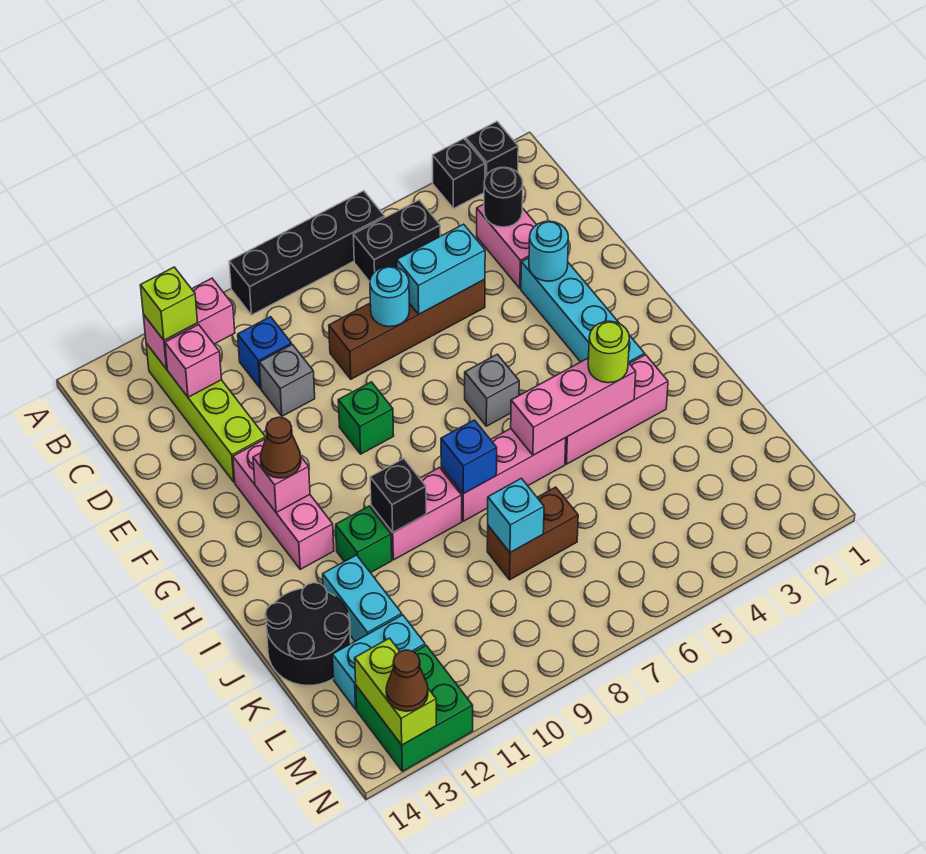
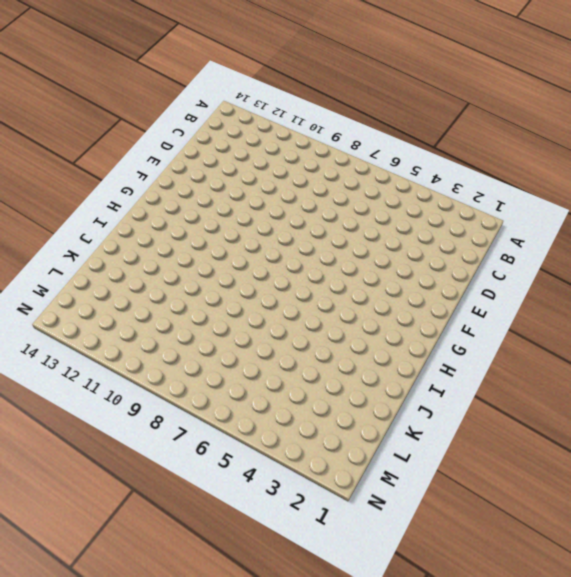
none -> black brick A2 level 1
none -> black brick A3 level 1
none -> black brick A6:A9 level 1
none -> black brick B5:B6 level 1

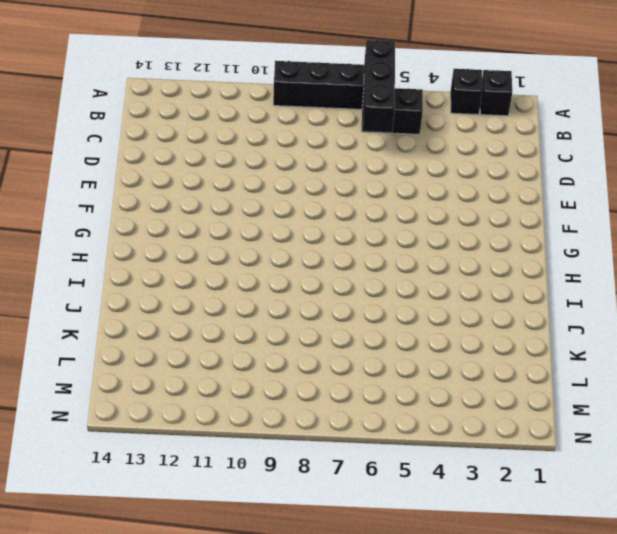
black brick A6:C6 level 2 -> none
none -> lime brick B12:E12 level 1
none -> pink brick C3:D3 level 1
none -> blue brick C10 level 1
none -> brown brick D5:D8 level 1

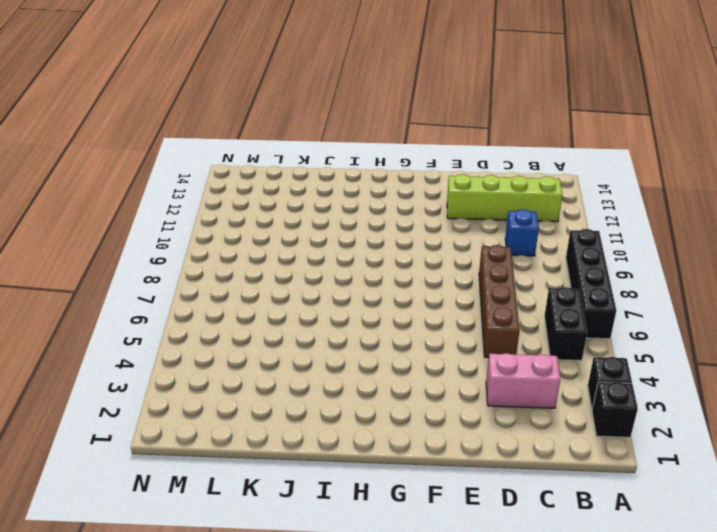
none -> grey brick D10 level 1
none -> cyan brick E3:H3 level 1
none -> green brick F9 level 1
none -> pink brick F12:H12 level 1

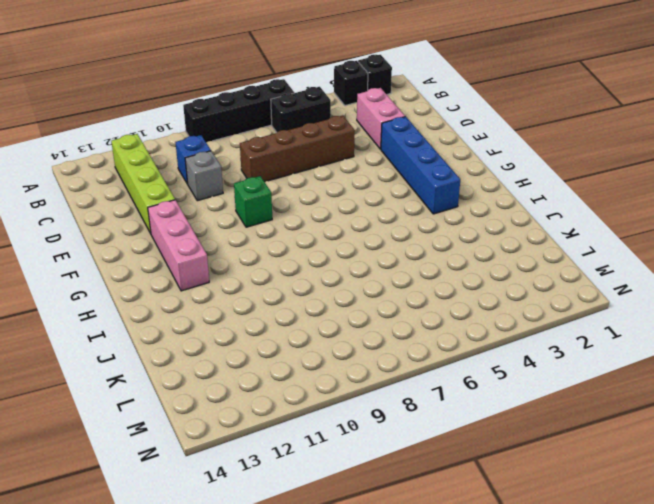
blue brick E3:H3 level 1 -> cyan brick E3:H3 level 1
none -> grey brick G6 level 1
none -> pink brick I3:I5 level 1
none -> pink brick I6:I8 level 1
none -> pink brick I9:I10 level 1

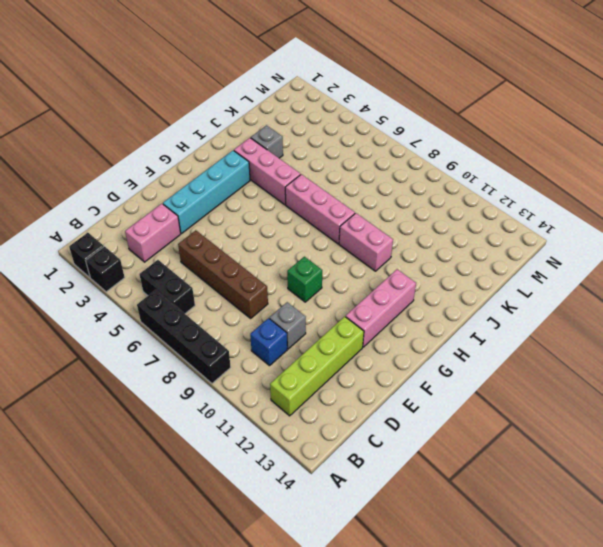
grey brick J3 level 1 -> grey brick G6 level 1
none -> green brick I11 level 1
none -> cyan brick J12:K12 level 1
none -> black round brick J13:K14 level 1
none -> brown brick K7:K8 level 1

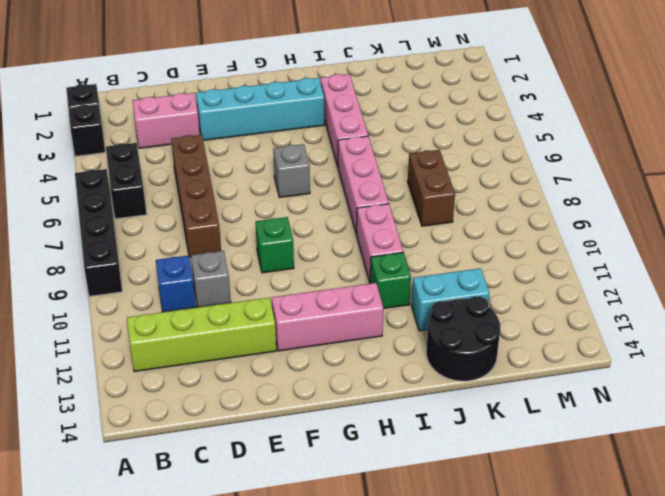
none -> cyan brick L12:L13 level 1
none -> green brick M12:N13 level 1
none -> pink brick B11:B12 level 2
none -> black round brick C3 level 2

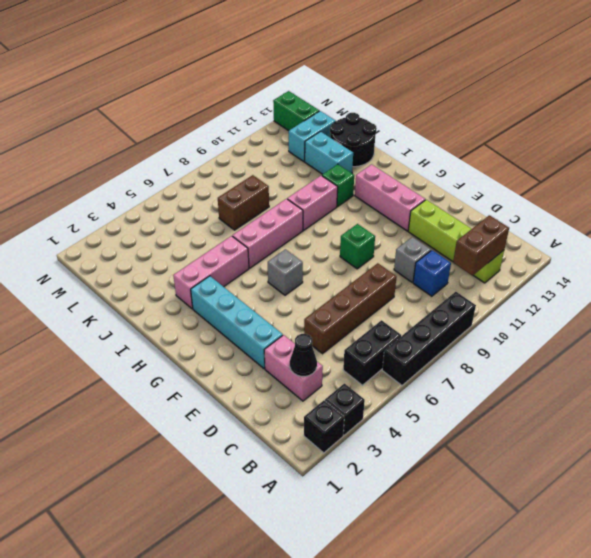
brown brick B11:B12 level 2 -> pink brick B11:B12 level 2
black cone C3 level 2 -> black round brick C3 level 2
green brick M13:N13 level 1 -> green brick M12:N13 level 1
none -> pink brick C12 level 2
none -> cyan brick D5:D6 level 2
none -> cyan round brick D7 level 2
none -> cyan round brick E3 level 2

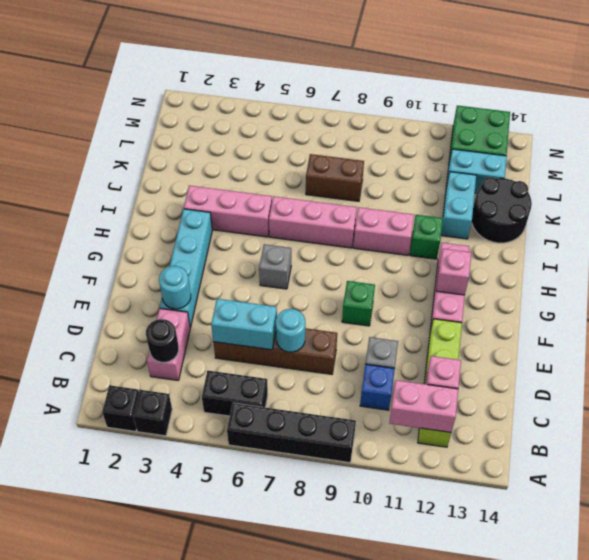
none -> pink brick I4:I6 level 2
none -> blue brick I8 level 2
none -> black brick I10 level 2
none -> cyan brick K8 level 2

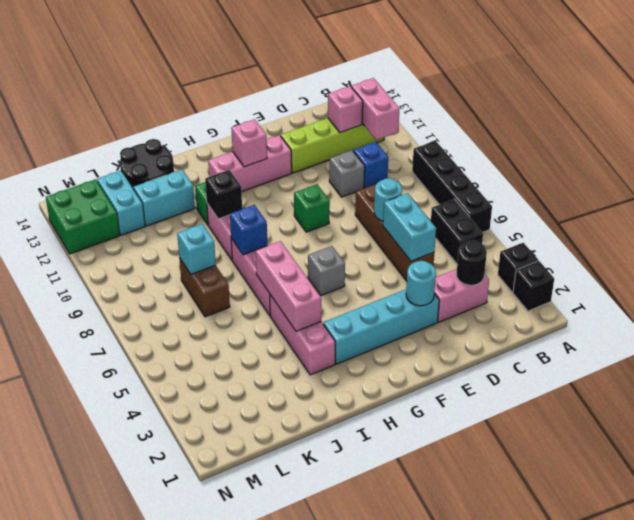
none -> lime brick M13:N13 level 2
none -> lime brick B12 level 3
none -> brown cone G12 level 3
none -> lime round brick I4 level 3

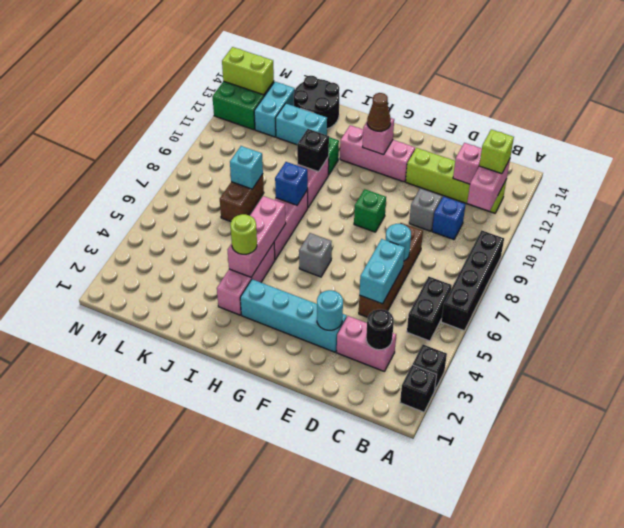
none -> brown cone N13 level 3

